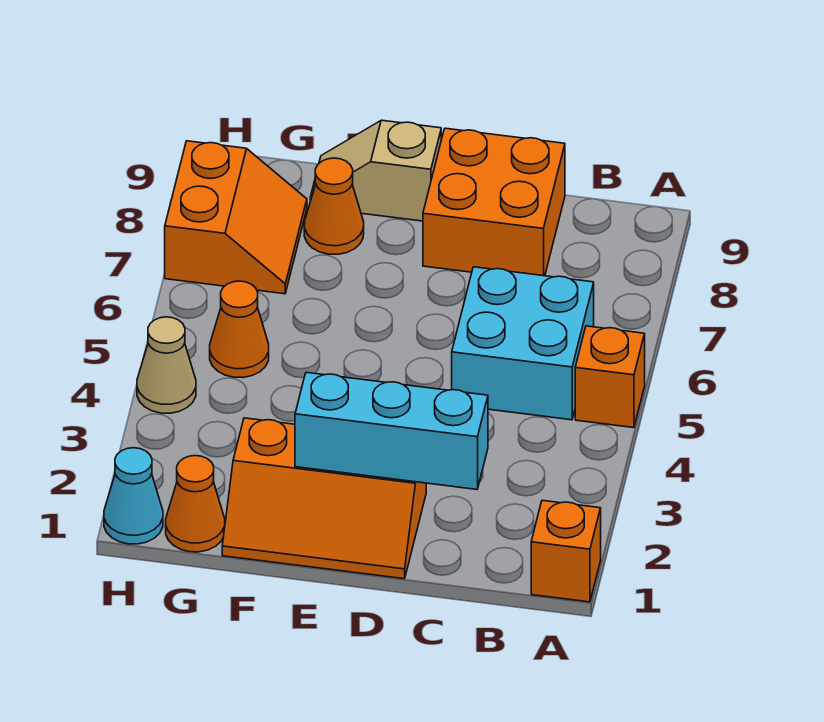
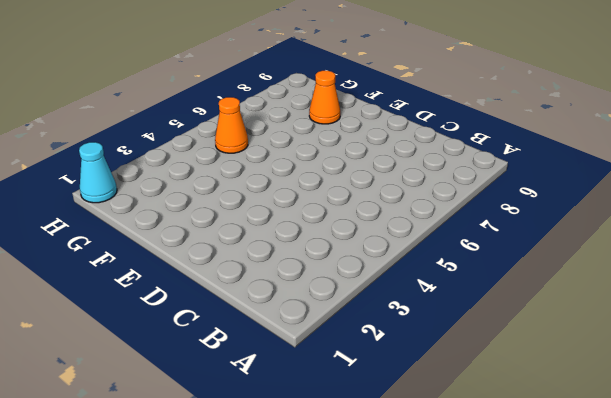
none -> orange brick A1 level 1
none -> orange brick A5 level 1
none -> cyan brick B5:C6 level 1

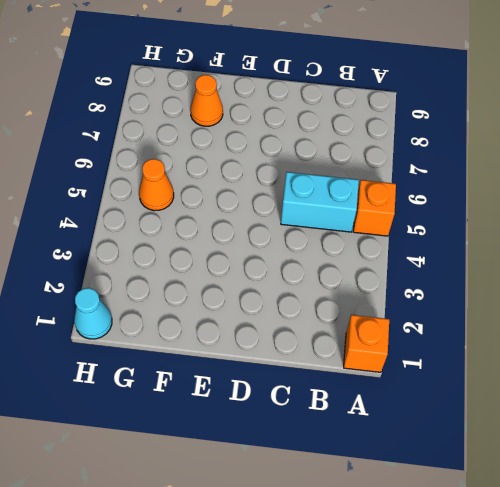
cyan brick B5:C5 level 1 -> cyan brick B5:C6 level 1
none -> orange brick C8:D9 level 1
none -> orange slope D1:F2 level 1 top 2
none -> tan slope E9:F9 level 1 top E

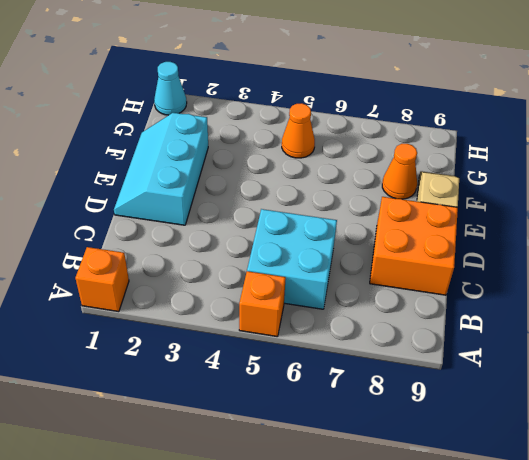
cyan slope D1:F2 level 1 top 2 -> orange slope D1:F2 level 1 top 2
none -> orange cone G1 level 1
none -> orange slope G7:H8 level 1 top H
none -> tan cone H4 level 1

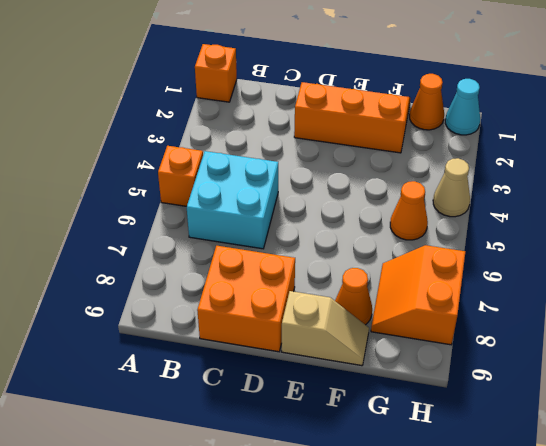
none -> cyan brick C2:E2 level 2

